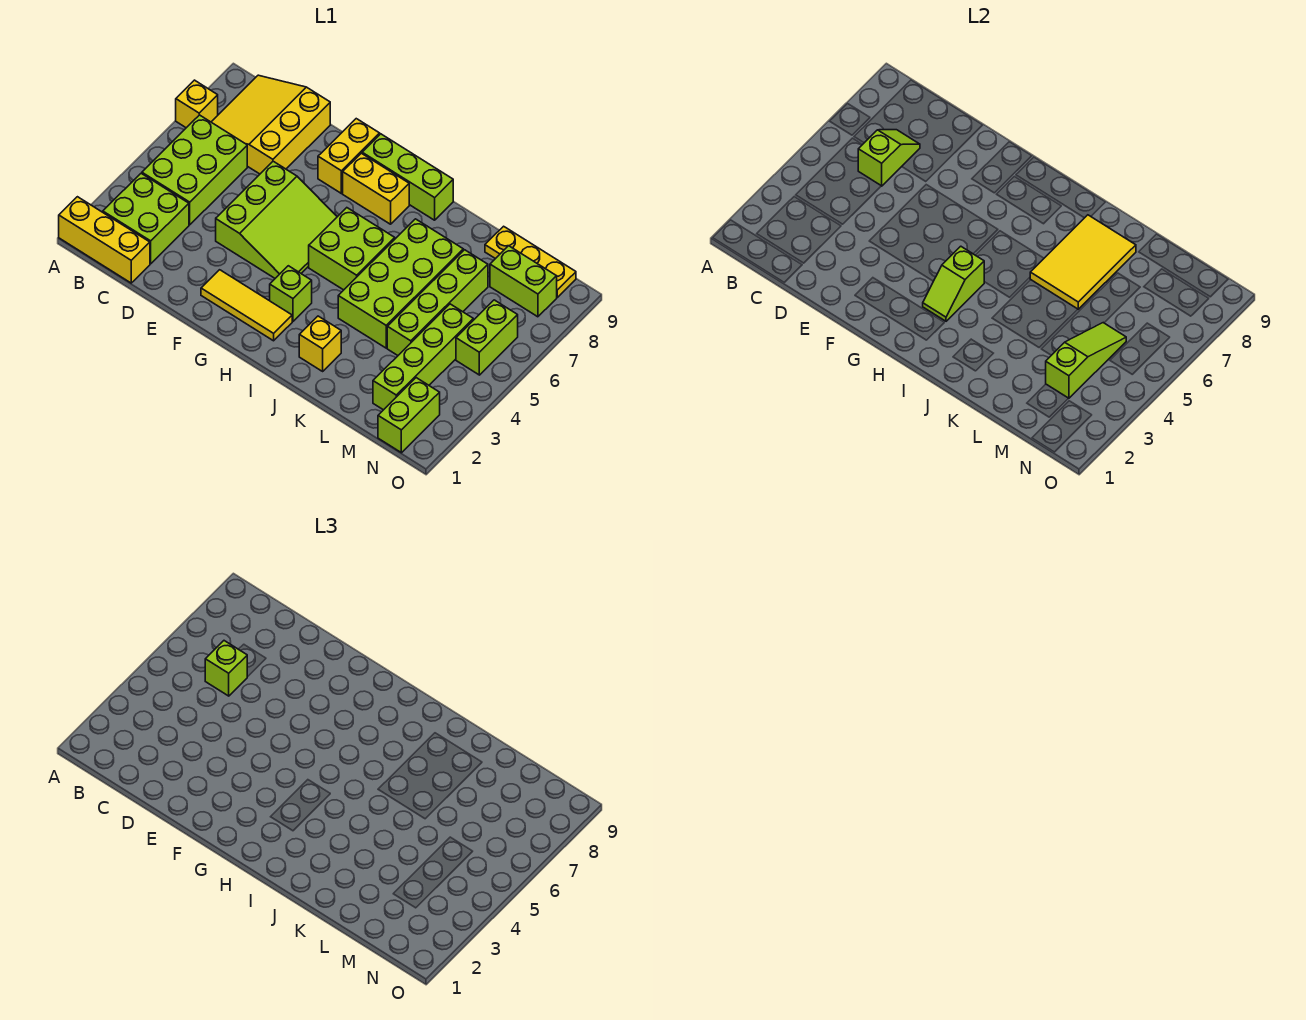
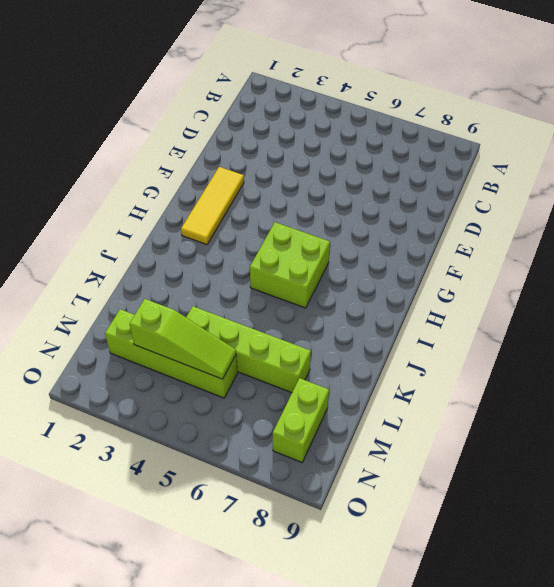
none -> yellow brick A1:C1 level 1
none -> yellow brick A7 level 1
none -> lime brick B2:C3 level 1

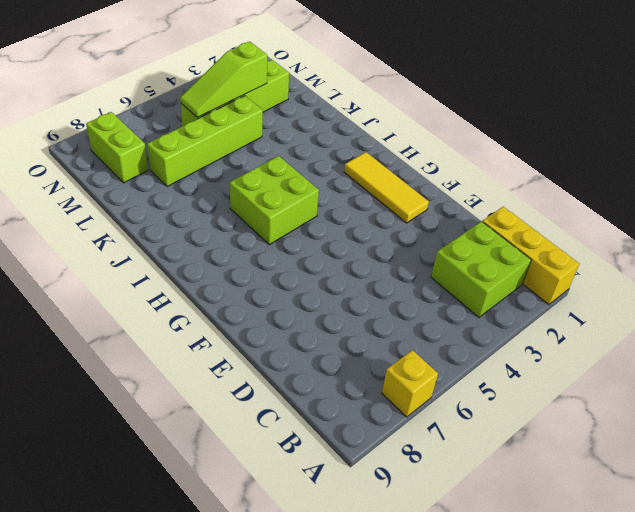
none -> lime brick B4:C6 level 1
none -> yellow slope B7:D9 level 1 top D
none -> lime slope E4:G6 level 1 top E

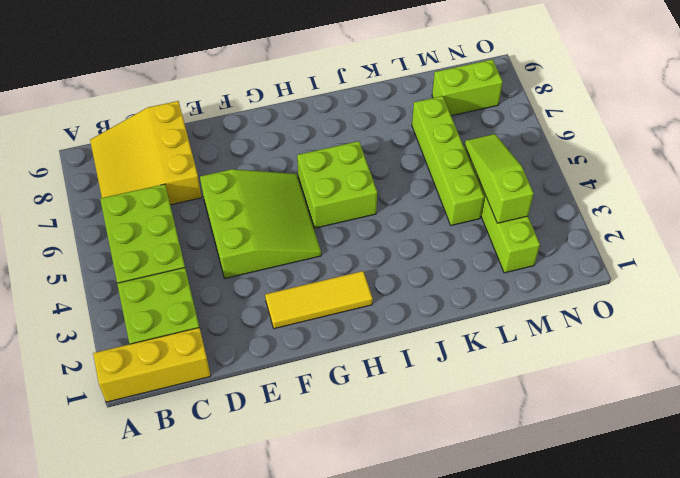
none -> yellow brick A7 level 1
none -> yellow brick F8:F9 level 1
none -> yellow brick G8:H8 level 1

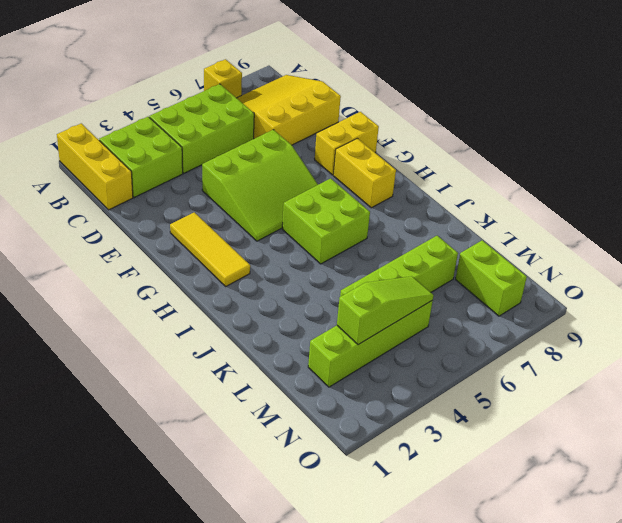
none -> lime brick G9:I9 level 1
none -> lime brick H3 level 1
none -> yellow brick J2 level 1

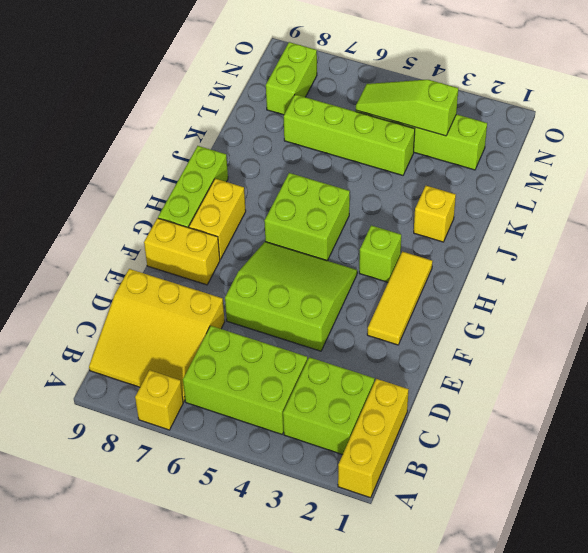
none -> lime brick J4:K7 level 1
none -> yellow plate L9:N9 level 1
none -> lime brick N1:N2 level 1

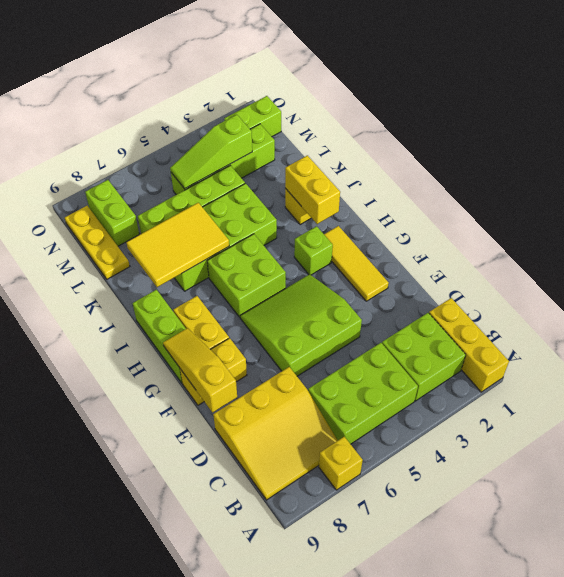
yellow slope E9:G9 level 2 top E -> none
yellow brick I2:J2 level 2 -> none
none -> lime brick N5:N6 level 1
none -> lime slope C6:C7 level 2 top 6
none -> lime slope H3:H4 level 2 top 4

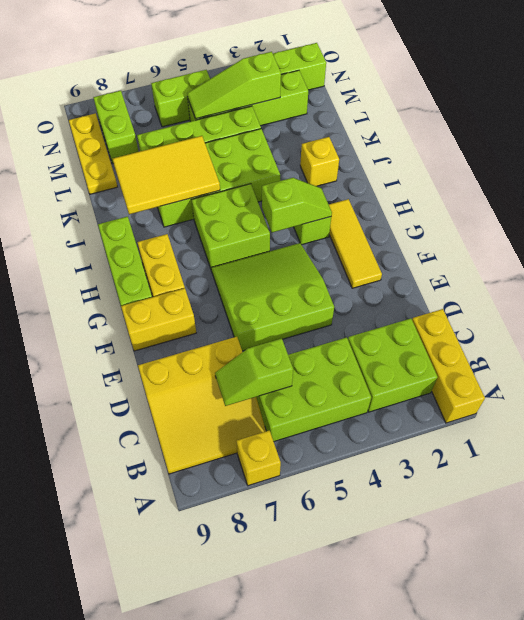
none -> lime brick C6 level 3

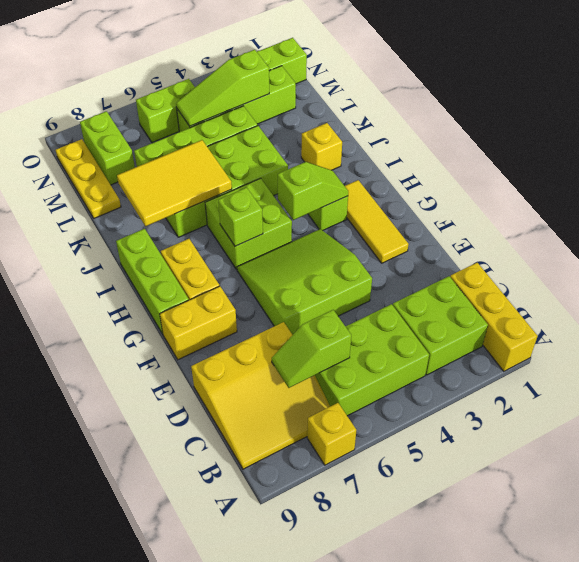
lime brick H6 level 2 -> lime brick C6 level 3

